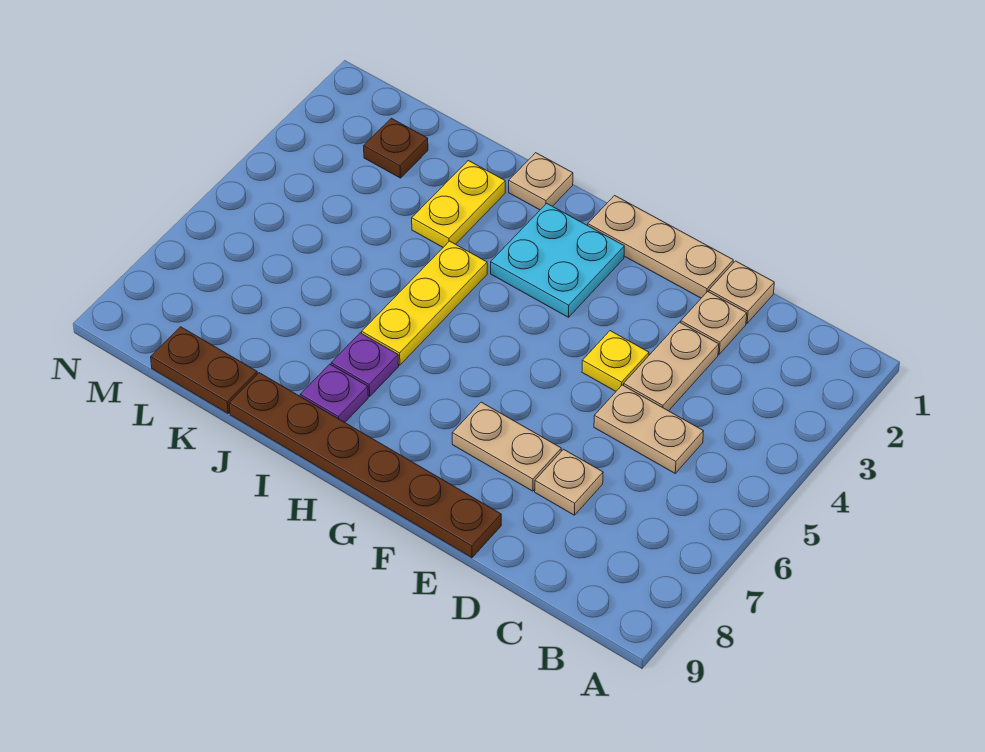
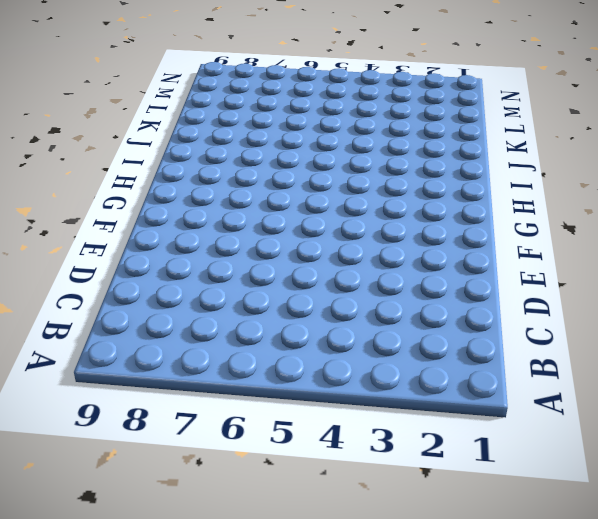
none -> tan plate C5:D5 level 1
none -> tan plate D1 level 1
none -> tan plate D2 level 1

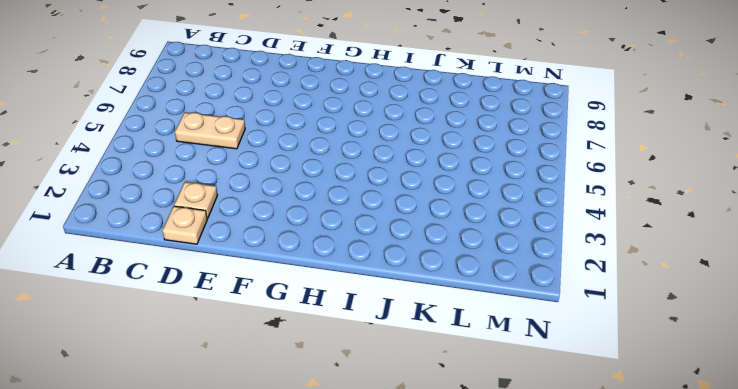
none -> tan plate D3:D4 level 1
none -> tan plate D7 level 1
none -> tan plate E1:G1 level 1

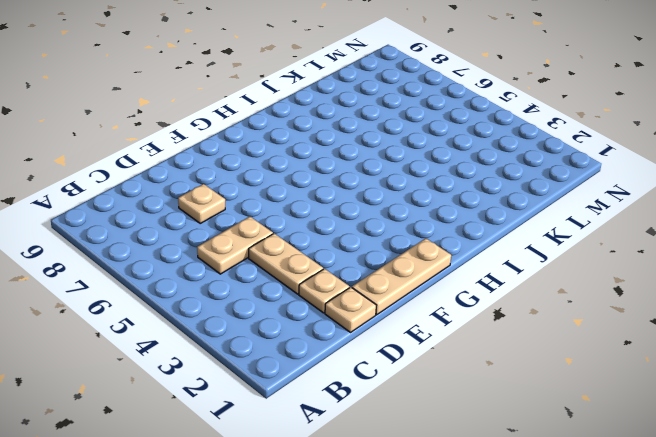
none -> yellow plate E4 level 1
none -> tan plate E7:F7 level 1
none -> brown plate E9:J9 level 1

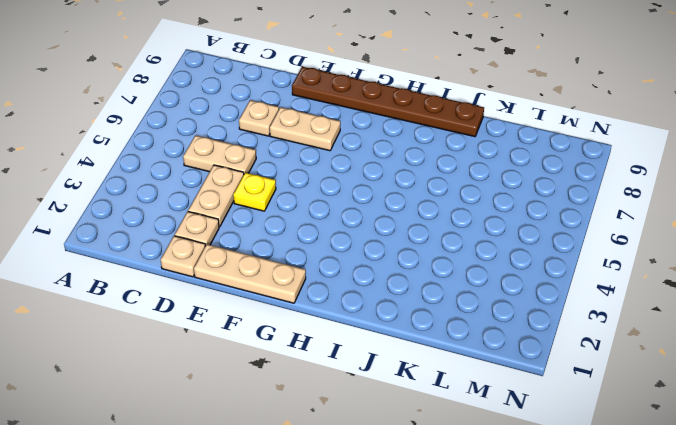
none -> cyan plate G2:H3 level 1
none -> tan plate I1 level 1
none -> yellow plate I4:I6 level 1

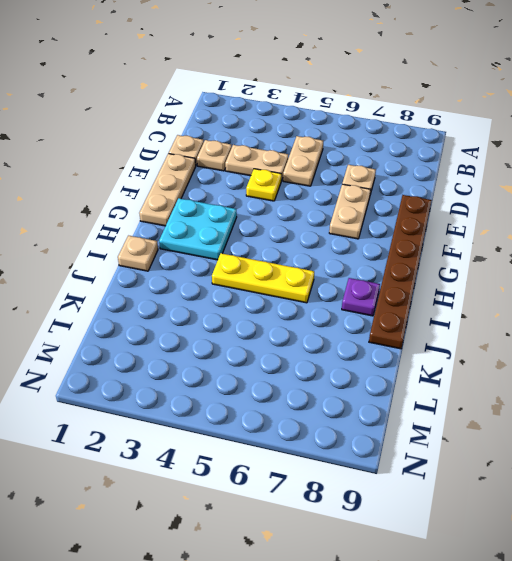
none -> purple plate I7 level 1
none -> yellow plate J2:J3 level 1
none -> brown plate K9:L9 level 1

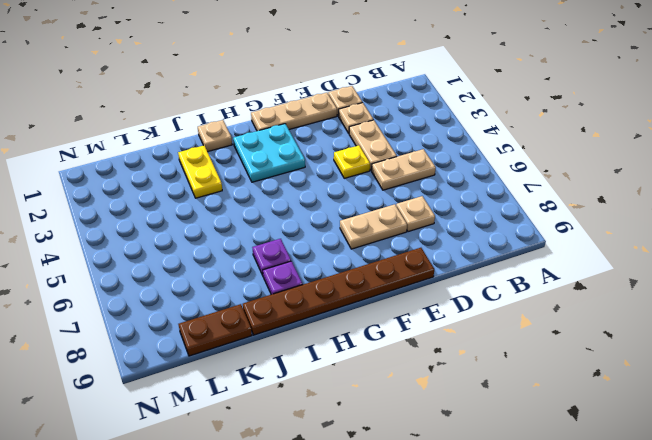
none -> yellow plate I4:I6 level 1
none -> brown plate L2 level 1

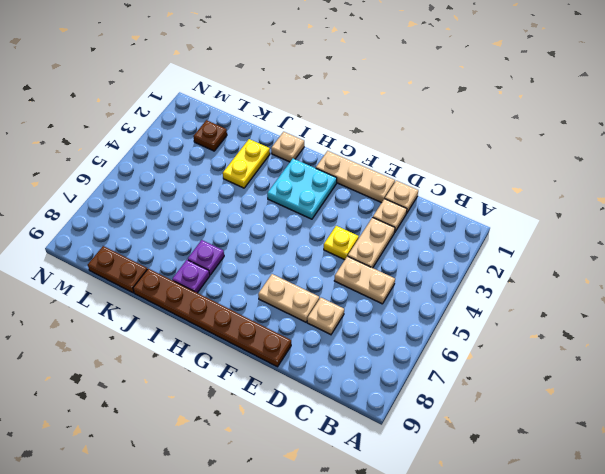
none -> yellow plate I4:I6 level 1

